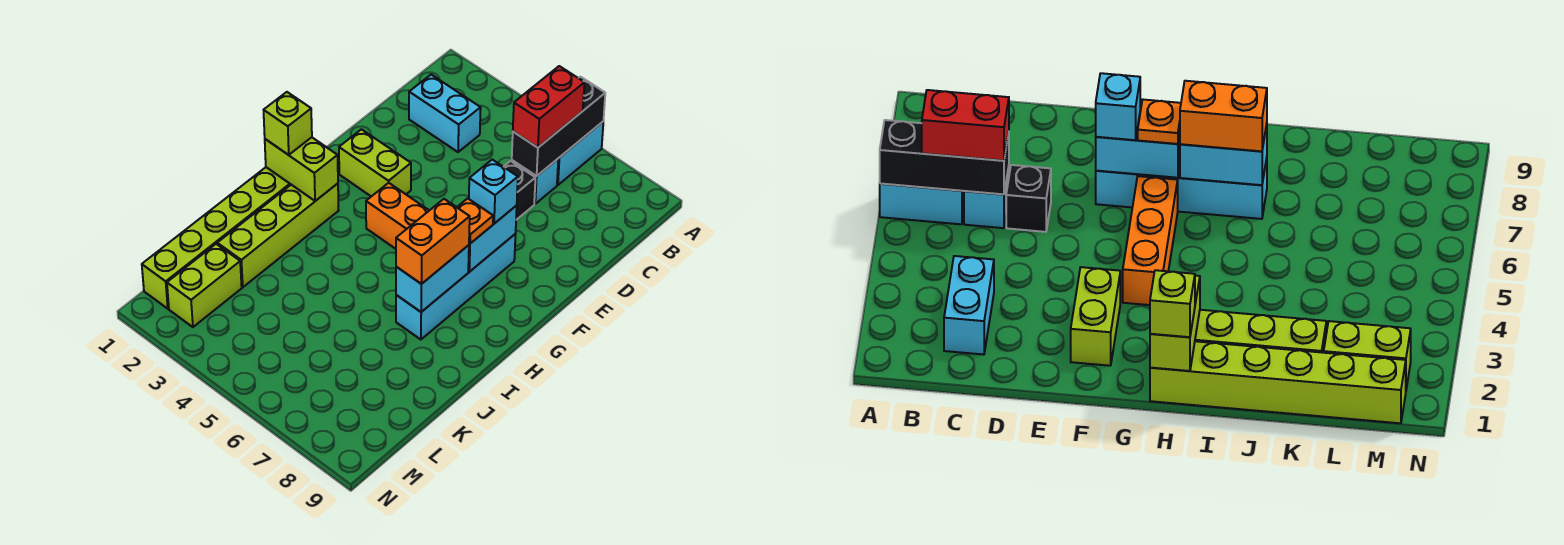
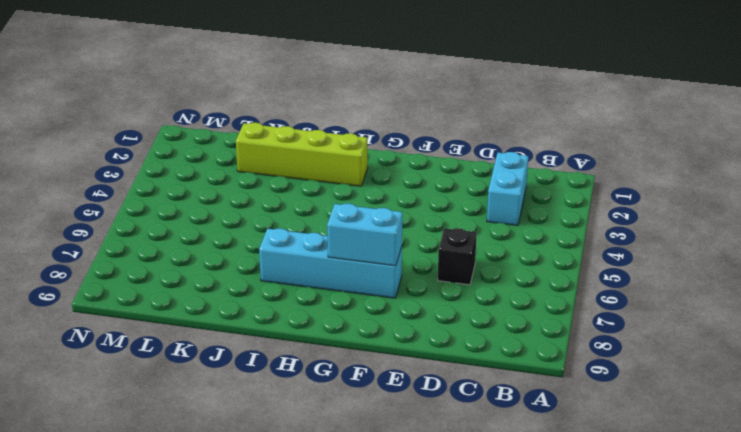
none -> cyan brick A6:B6 level 1
none -> cyan brick C6 level 1
none -> lime brick F2:F3 level 1

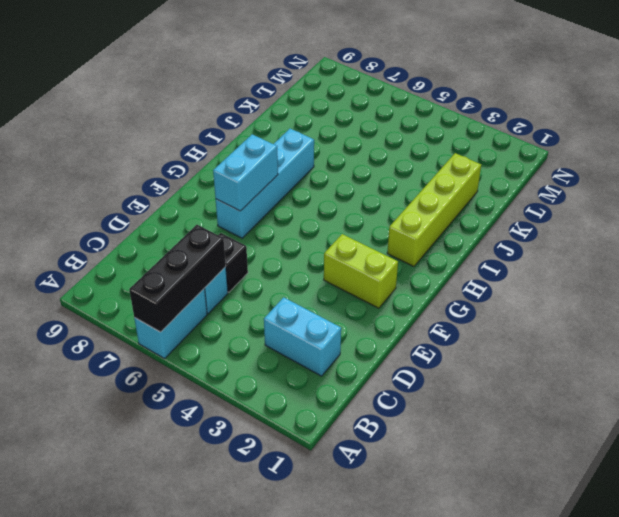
none -> orange brick G4:G6 level 1
none -> lime brick H1:M1 level 1
none -> lime brick L2:M2 level 1

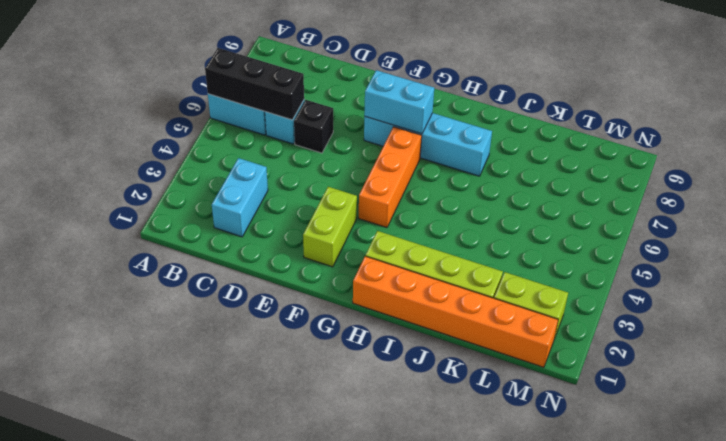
orange brick H1:M1 level 1 -> lime brick H1:M1 level 1
none -> lime brick H1:H2 level 2
none -> cyan brick H7:I7 level 2
none -> red brick B6:C6 level 3

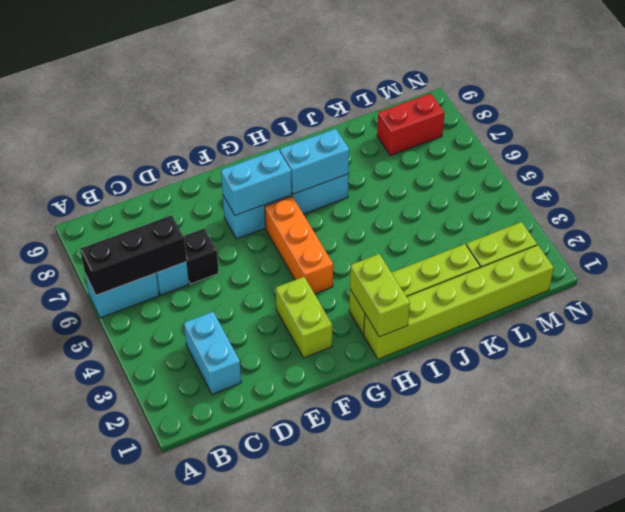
red brick L8:M8 level 1 -> red brick B6:C6 level 3
none -> cyan brick F7 level 3
none -> orange plate G7 level 3
none -> lime brick H1 level 3

